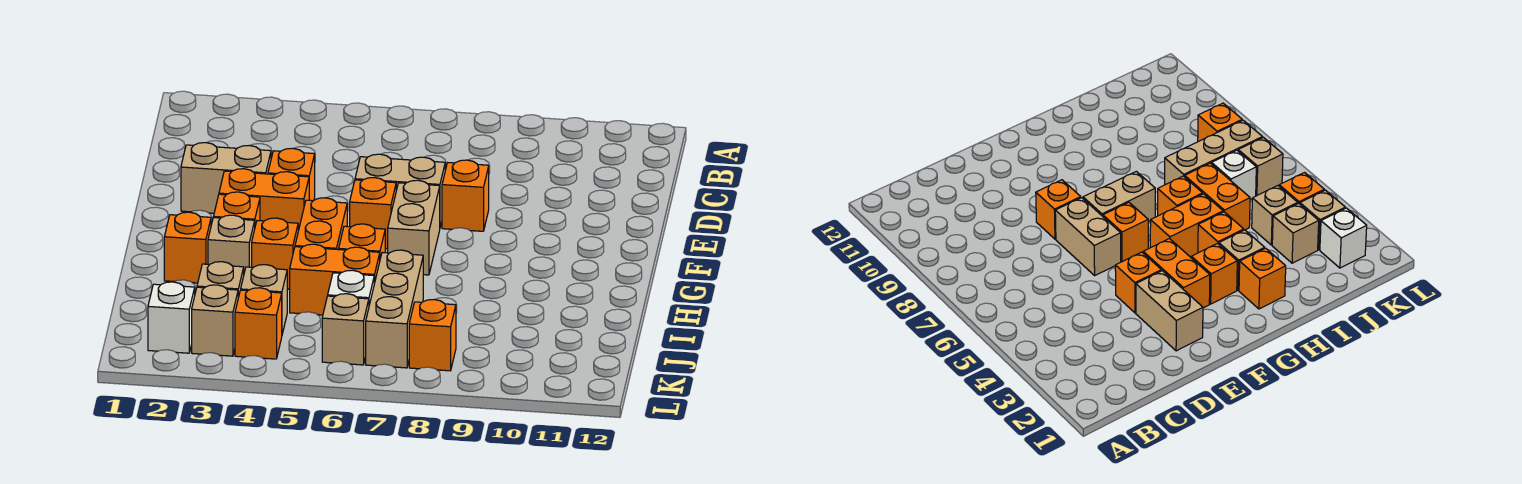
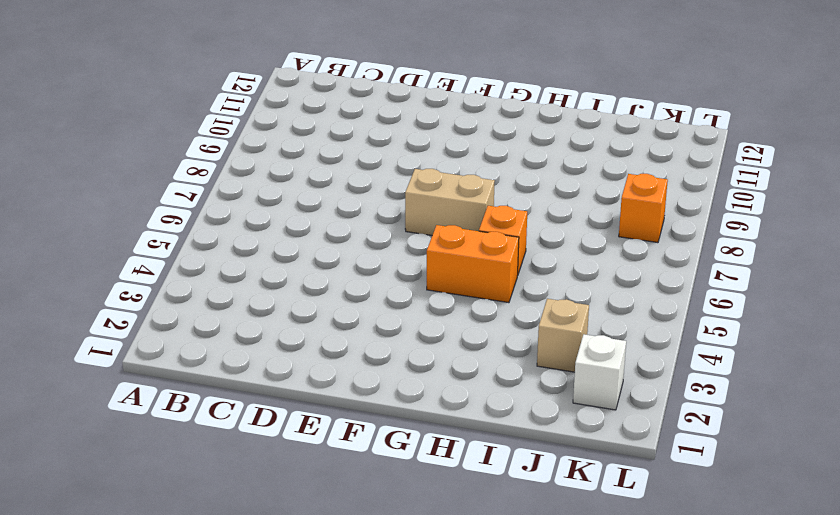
none -> tan brick E2:E3 level 1
none -> orange brick E4 level 1
none -> tan brick E6:E7 level 1

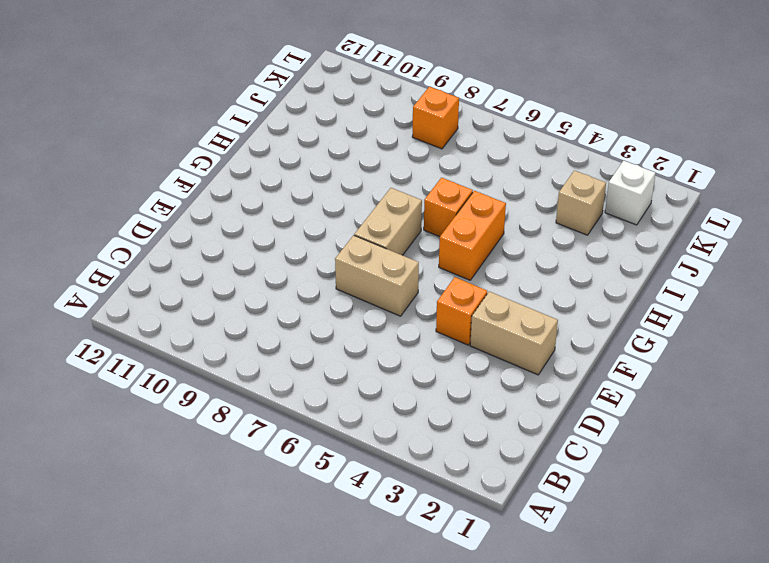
none -> orange brick E8 level 1
none -> orange brick F3:F4 level 1
none -> orange brick F6 level 1

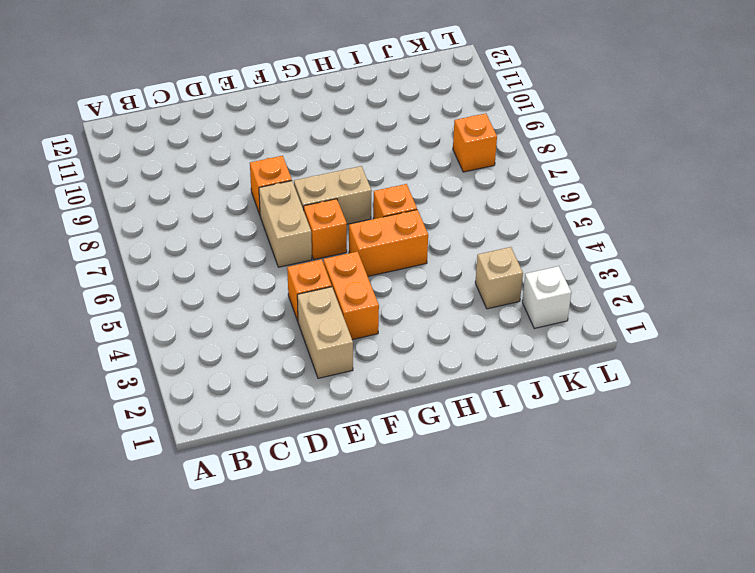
none -> orange brick G3 level 1
none -> orange brick H2 level 1
none -> tan brick H3 level 1

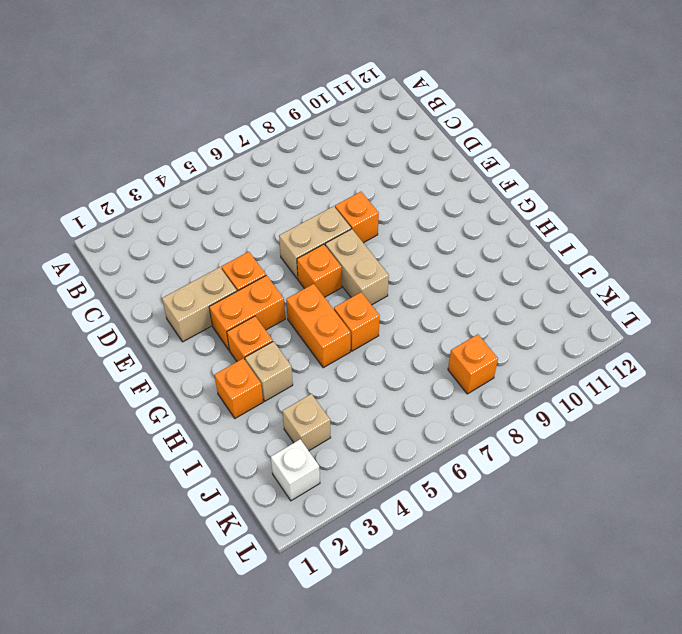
none -> orange brick H4 level 1
none -> orange brick I5:I6 level 1
none -> tan brick I7:K7 level 1

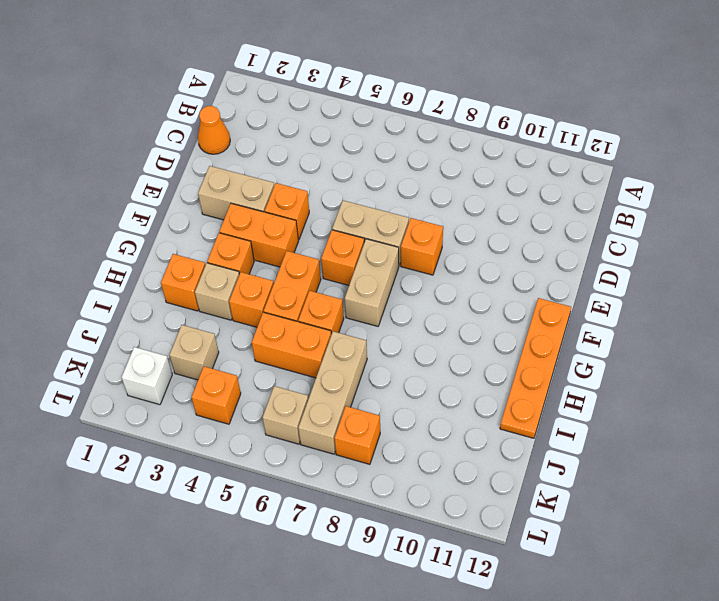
orange cone C1 level 1 -> none
orange plate F12:I12 level 1 -> none
none -> tan brick J4 level 1
none -> white brick J6 level 1
none -> tan brick K3 level 1

